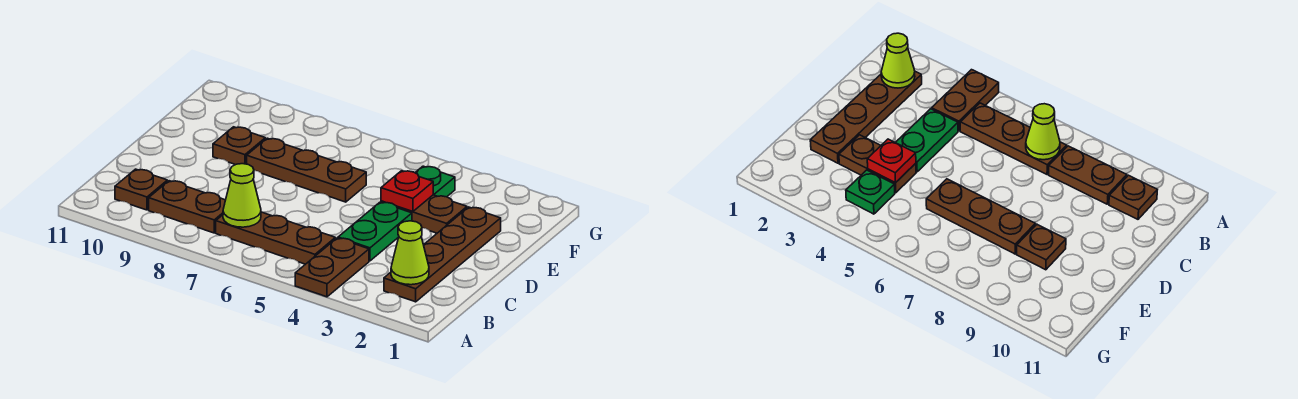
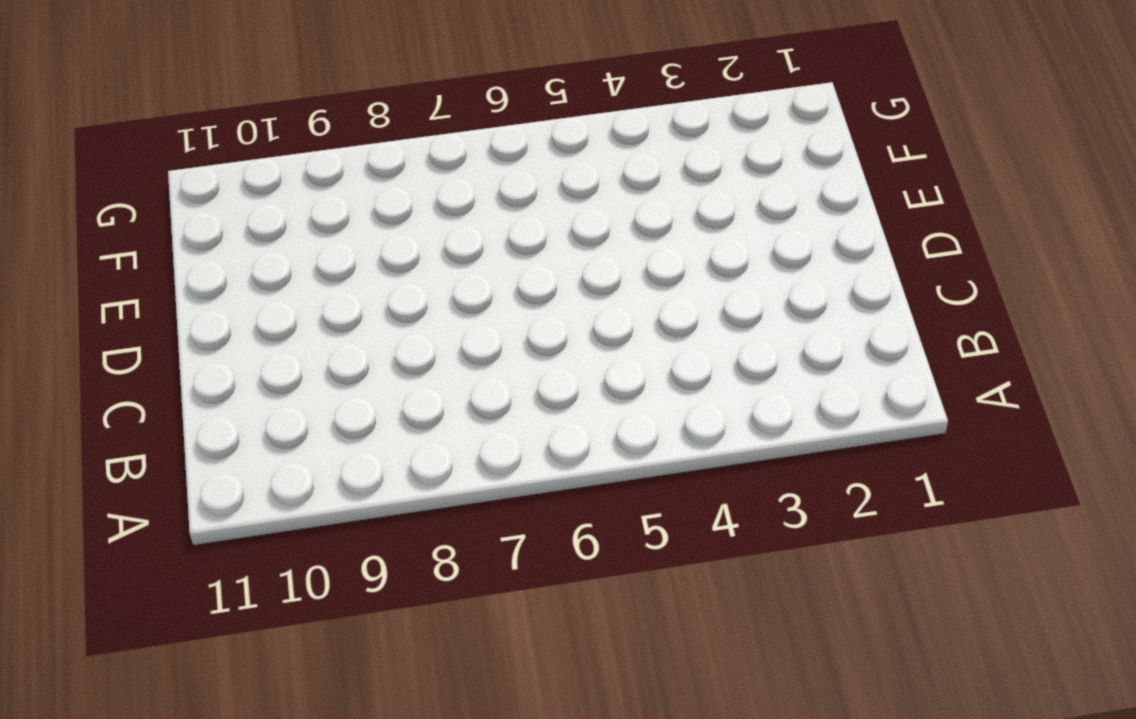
none -> brown plate A4:B4 level 1
none -> brown plate B2:E2 level 1
none -> brown plate B5:B7 level 1

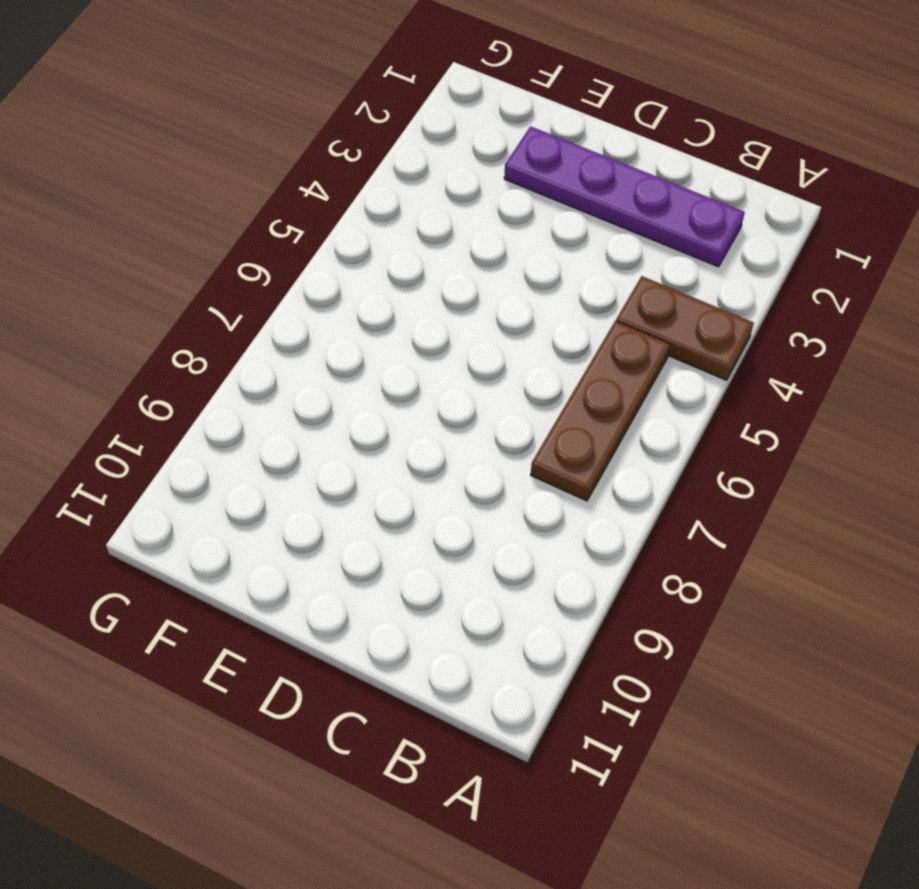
purple plate B2:E2 level 1 -> brown plate B2:E2 level 1
none -> brown plate B8:B9 level 1
none -> brown plate B10 level 1
none -> green plate C4:D4 level 1

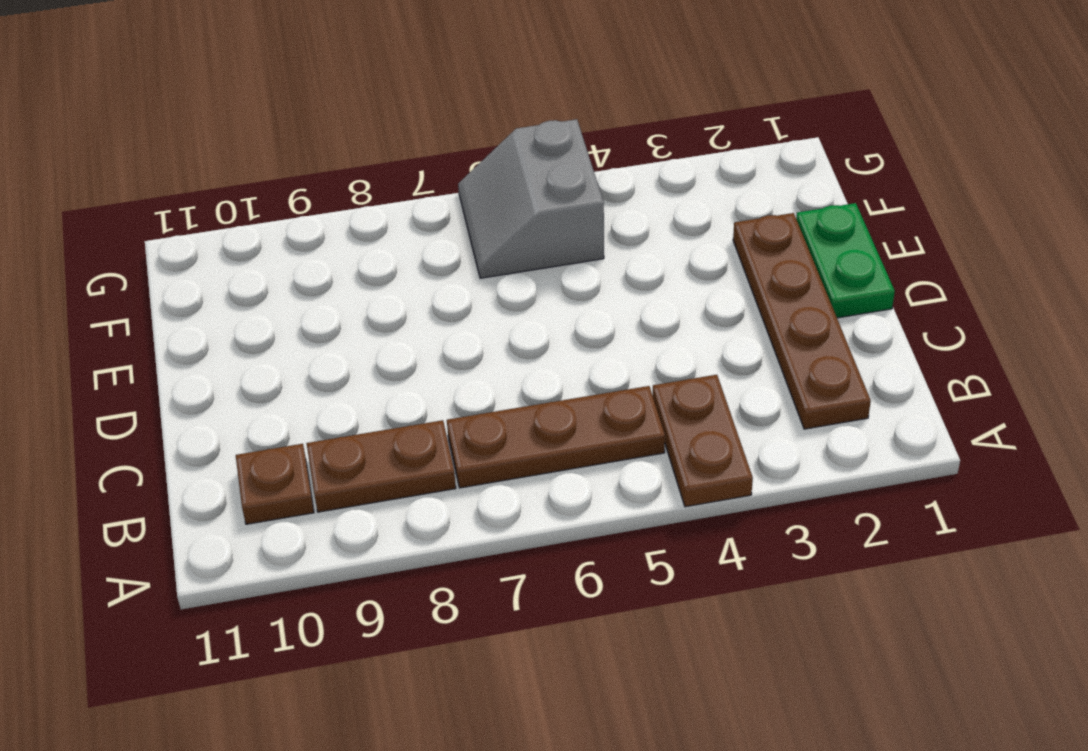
green plate D1:E1 level 1 -> green plate C4:D4 level 1
grey slope F5:G6 level 1 top 5 -> none
none -> brown plate E3:E4 level 1
none -> brown plate E6:E8 level 1
none -> brown plate E9 level 1

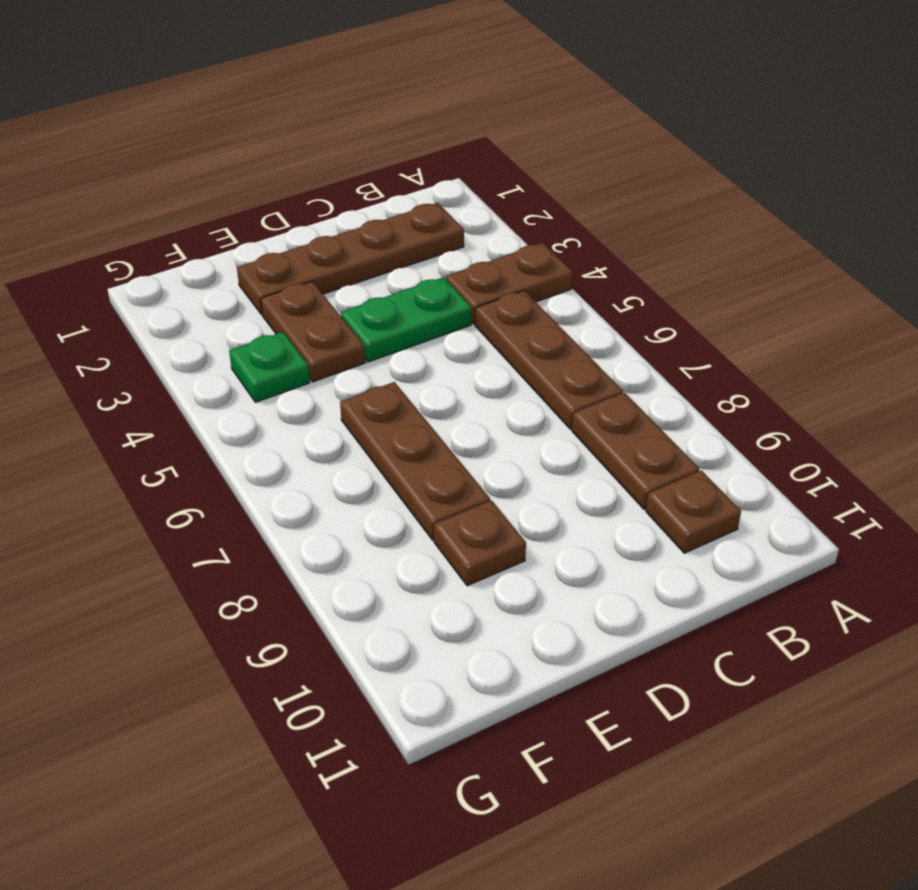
none -> lime cone B2 level 2
none -> lime cone B7 level 2
none -> red plate E4 level 2

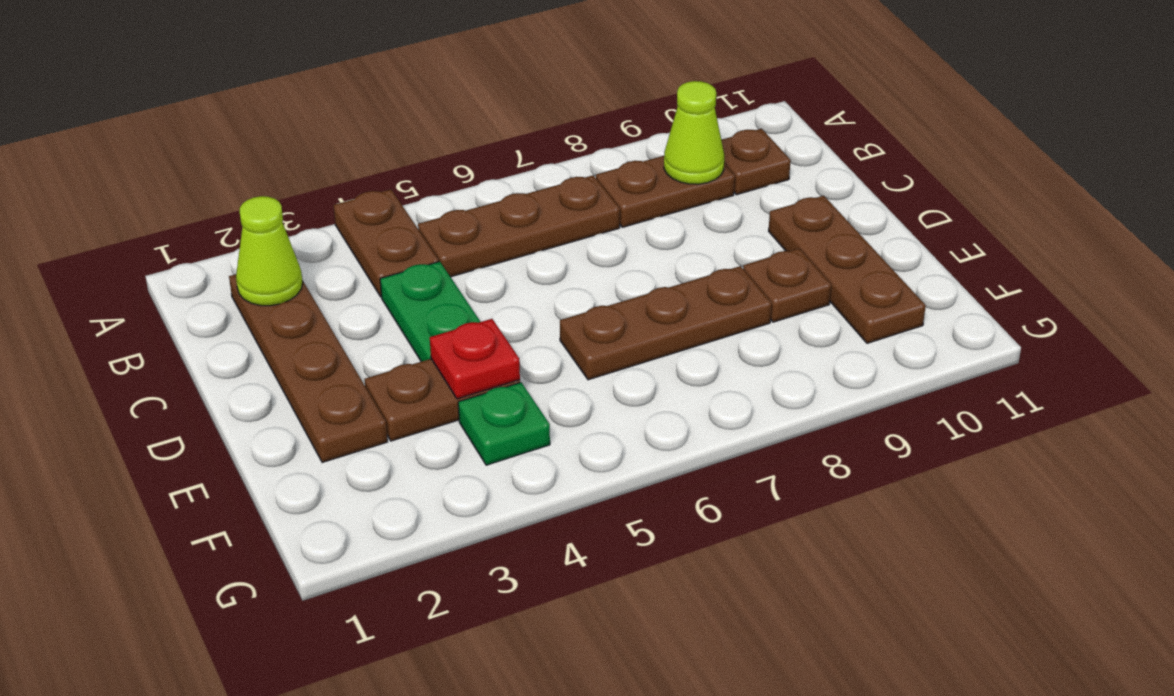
lime cone B9 level 2 -> lime cone B7 level 2
brown plate D10:F10 level 1 -> none

